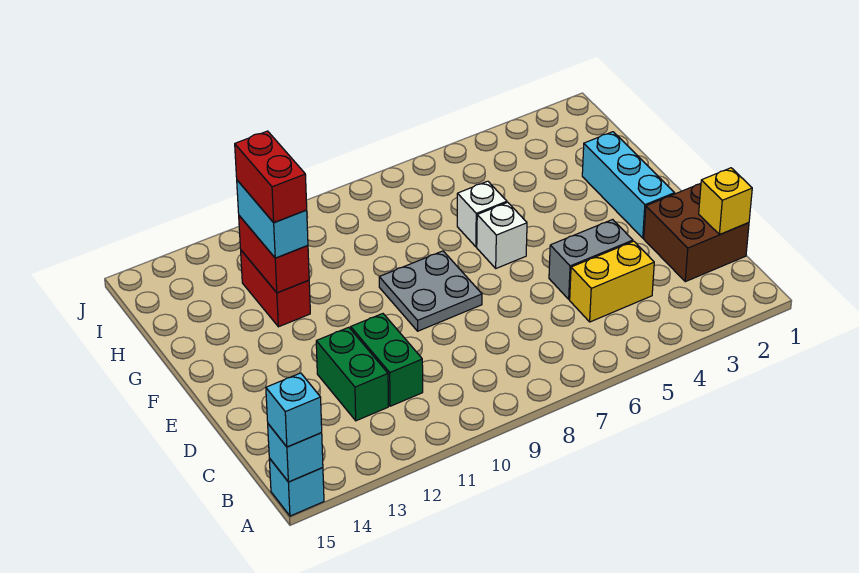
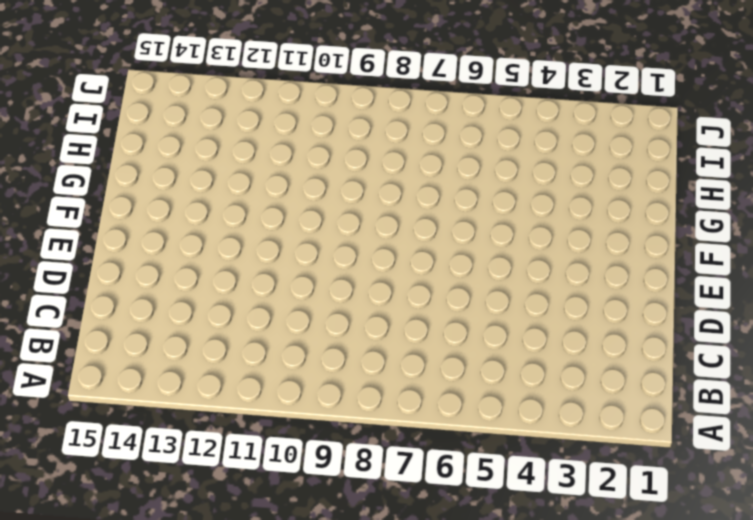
none -> cyan brick A15 level 1
none -> brown brick C1:D2 level 1
none -> yellow brick C4:C5 level 1

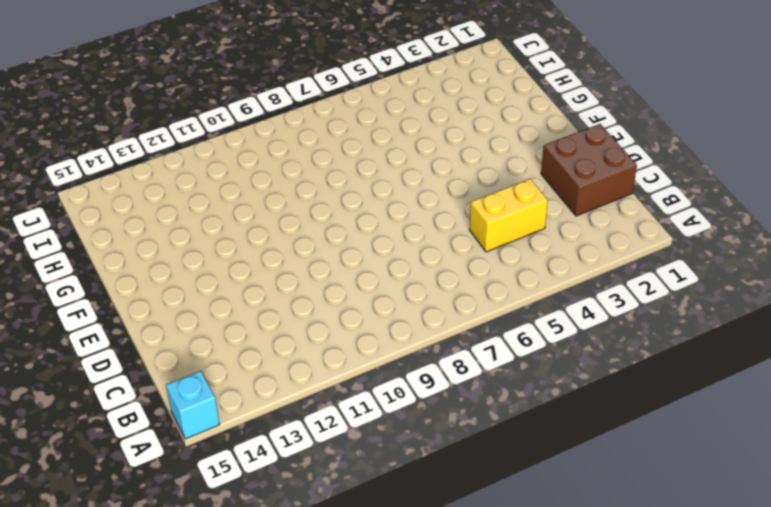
none -> green brick C11:D11 level 1
none -> green brick C12:D12 level 1
none -> grey brick D4:D5 level 1

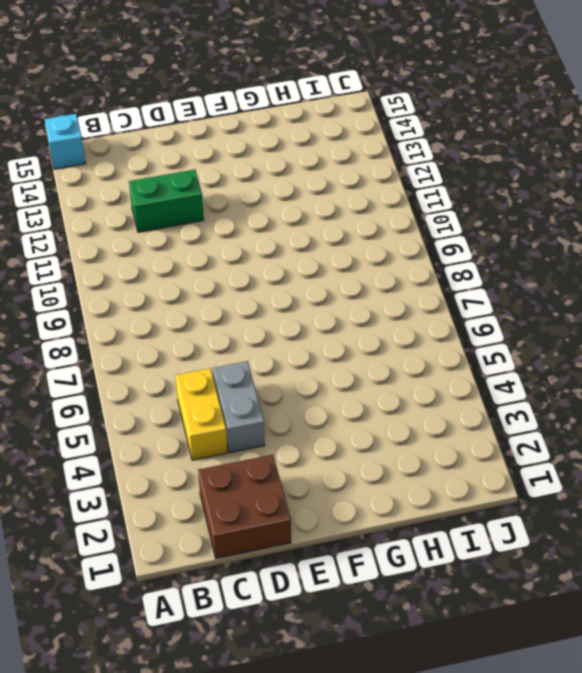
none -> green brick C11:D11 level 1
none -> cyan brick E2:G2 level 1
none -> grey plate E8:F9 level 1

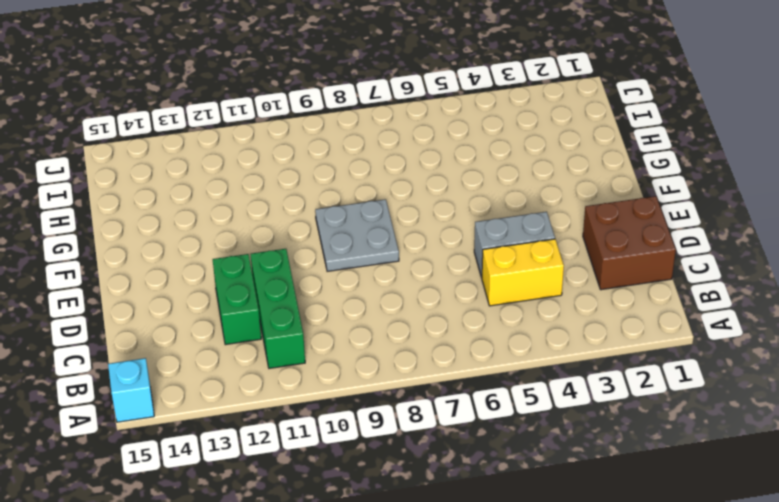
green brick B11:D11 level 1 -> green brick C11:D11 level 1
none -> cyan brick E2:G2 level 1
none -> white brick F6 level 1
none -> white brick G6 level 1

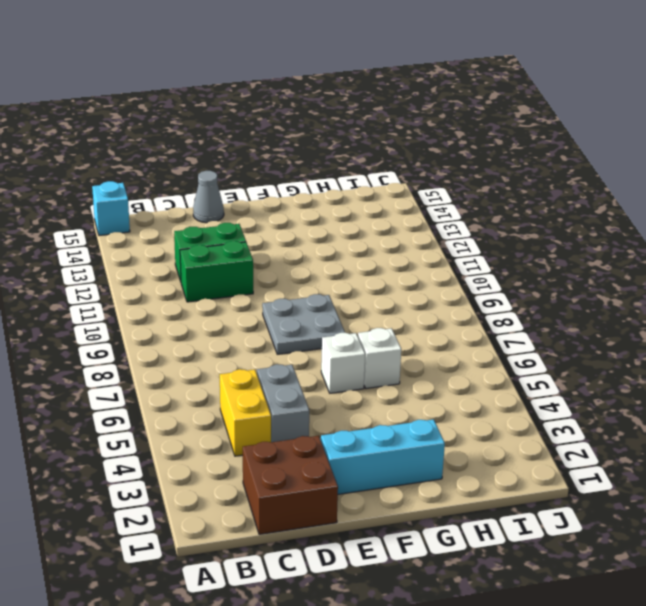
grey cone D15 level 1 -> none
none -> red brick G12:H12 level 1
none -> cyan brick A15 level 2
none -> yellow brick C1 level 2

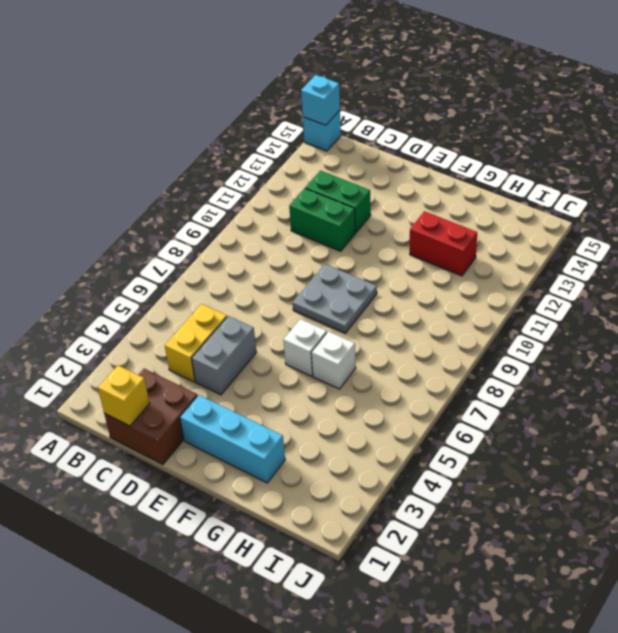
none -> red brick G12:H12 level 2
none -> cyan brick A15 level 3
none -> cyan brick G12:H12 level 3

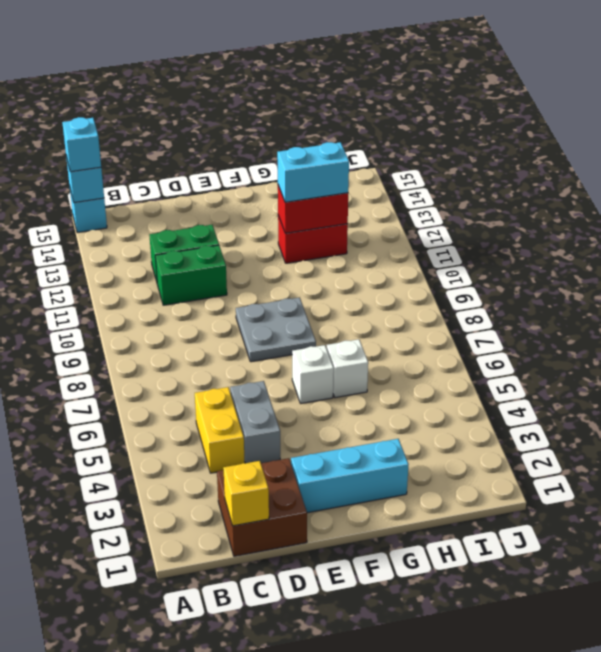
none -> red brick G12:H12 level 4

